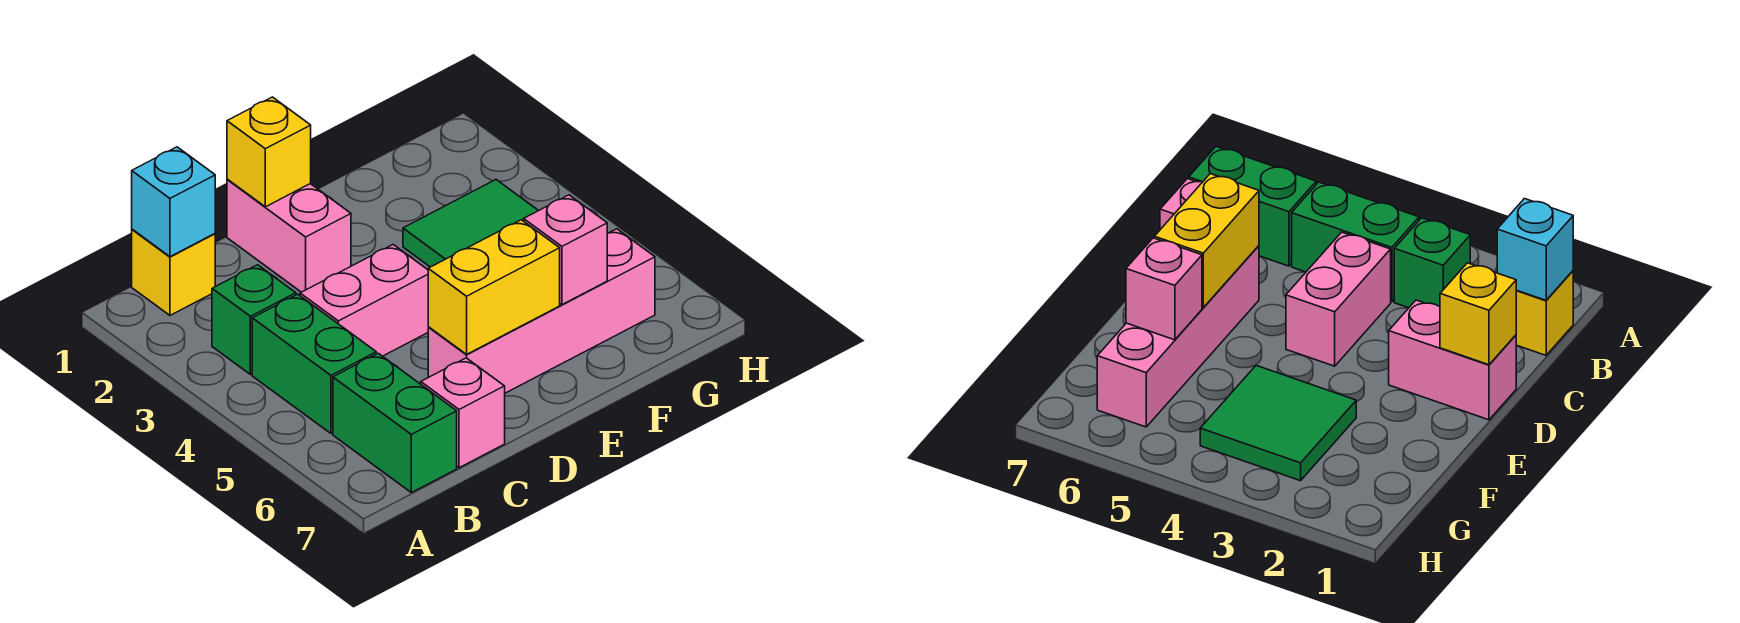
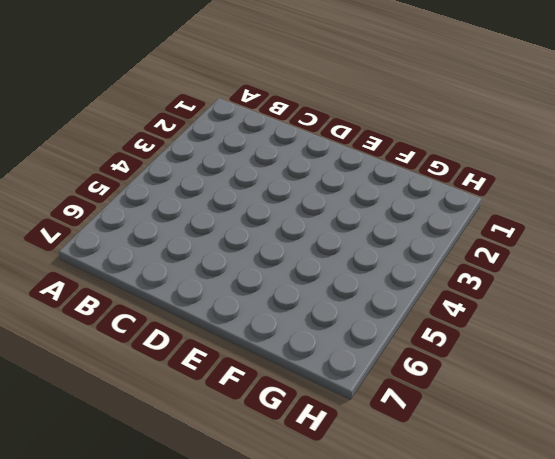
none -> yellow brick B1 level 1
none -> green brick B3 level 1
none -> green brick B4:B5 level 1

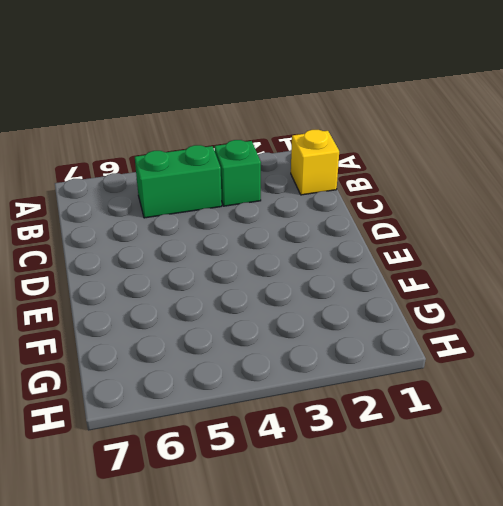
none -> green brick B6:B7 level 1
none -> pink brick C4:D4 level 1
none -> pink brick C7 level 1

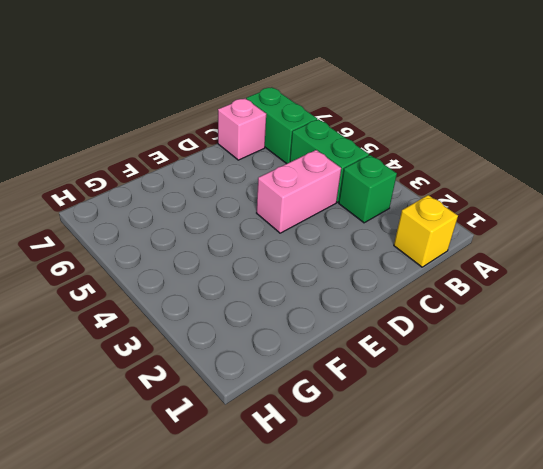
none -> pink brick D1:D2 level 1
none -> pink brick D6:G6 level 1
none -> green tile F3:G4 level 1

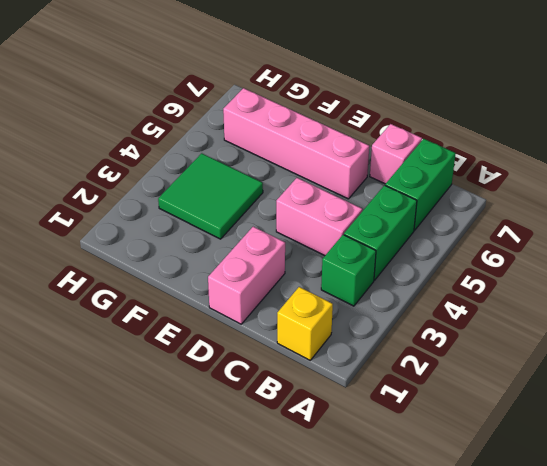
none -> cyan brick B1 level 2
none -> yellow brick D1 level 2
none -> yellow brick D6:E6 level 2

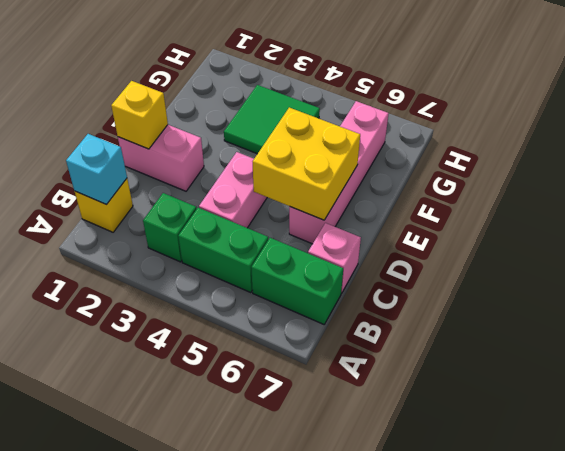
yellow brick D5:E6 level 2 -> yellow brick D6:E6 level 2
none -> pink brick F6 level 2

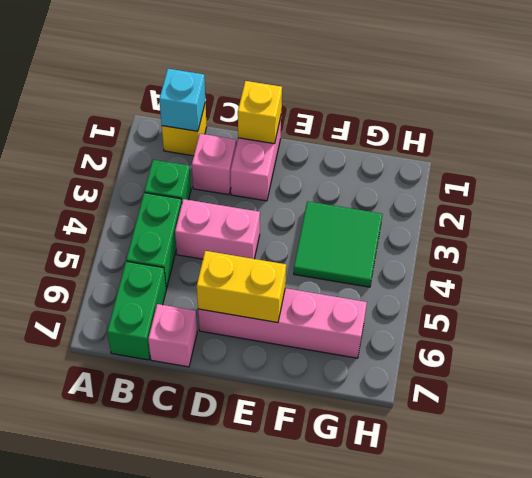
pink brick C2 level 1 -> pink brick F6 level 2

